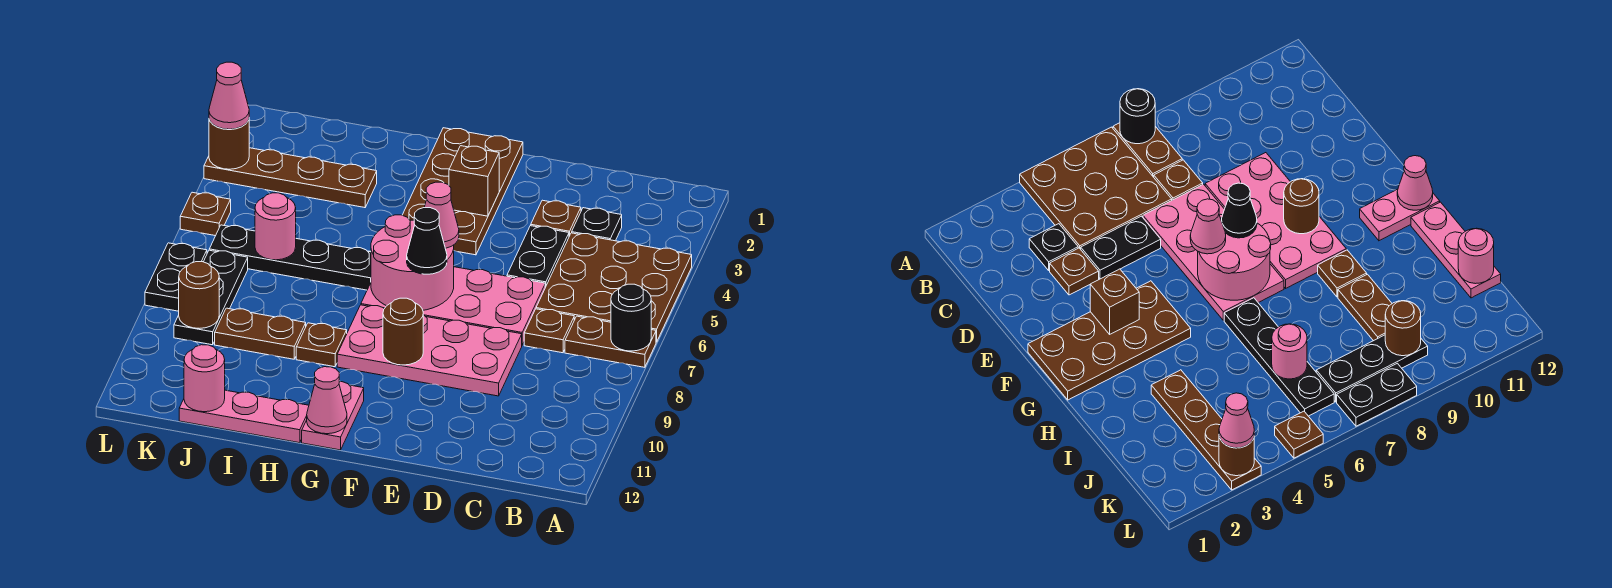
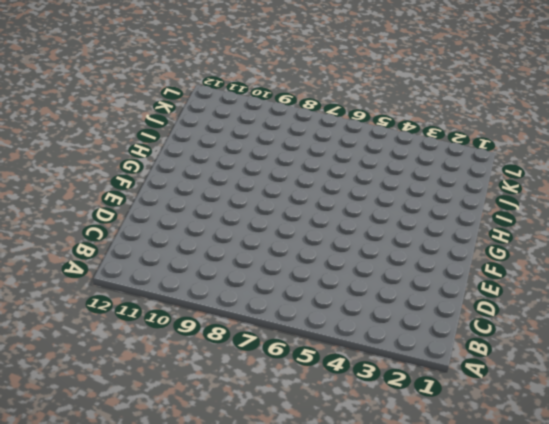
none -> brown plate A4:C6 level 1
none -> brown plate A7:B7 level 1
none -> black plate C3 level 1
none -> brown plate C7 level 1

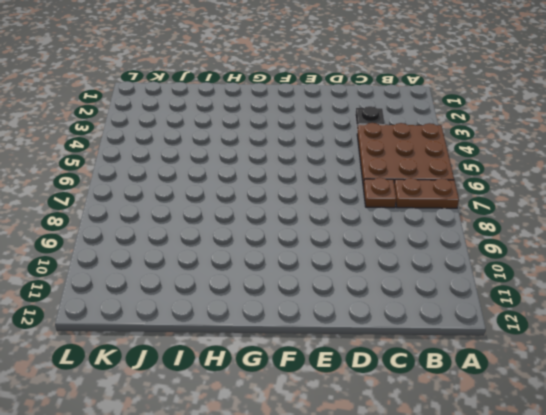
none -> brown plate D3 level 1
none -> black plate D4:D5 level 1
none -> pink plate D6:G7 level 1
none -> pink plate D8:G9 level 1

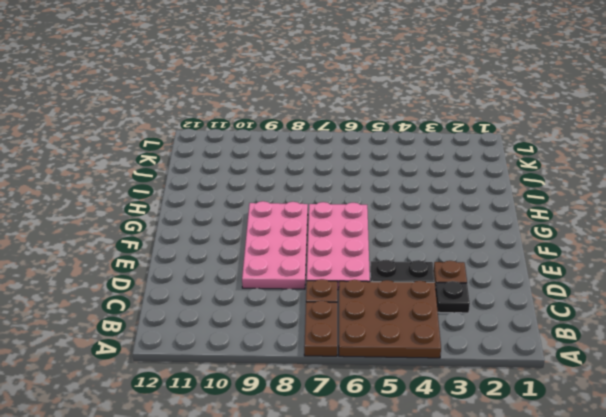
none -> brown plate F1:G4 level 1
none -> pink plate G11:G12 level 1
none -> black plate H6:K6 level 1
none -> brown plate H9 level 1

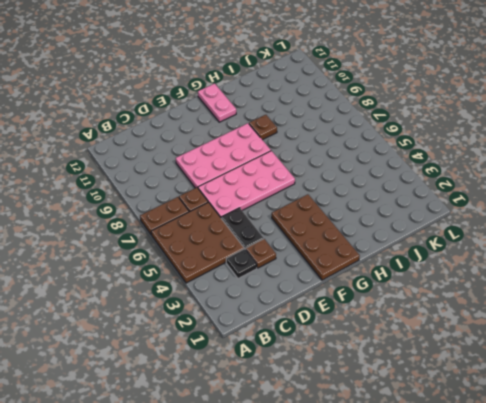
none -> black plate H6:K6 level 1
none -> pink plate H12:J12 level 1
none -> brown plate I3:L3 level 1
none -> brown plate I9:J9 level 1

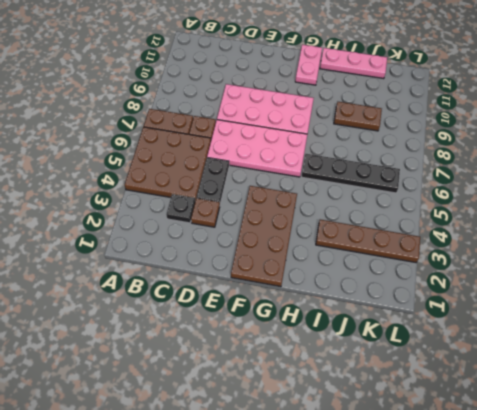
none -> brown plate H9 level 1
none -> black plate K7:K9 level 1
none -> brown plate L5 level 1
none -> black plate L7:L8 level 1

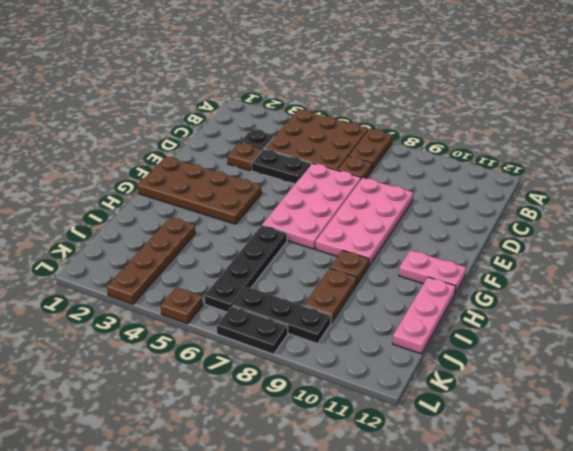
none -> black round brick A7 level 2
none -> brown brick F3 level 2
none -> pink round brick F6:G7 level 2
none -> brown round brick F9 level 2

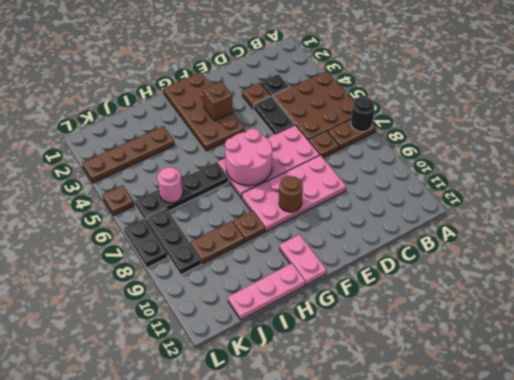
none -> pink cone G12 level 2
none -> pink round brick J12 level 2
none -> brown round brick K9 level 2
none -> brown round brick L3 level 2

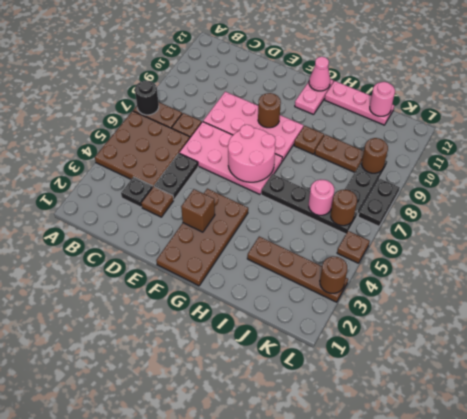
brown round brick K6 level 2 -> none
none -> pink cone F6 level 3
none -> black cone F7 level 3
none -> pink cone L3 level 3

